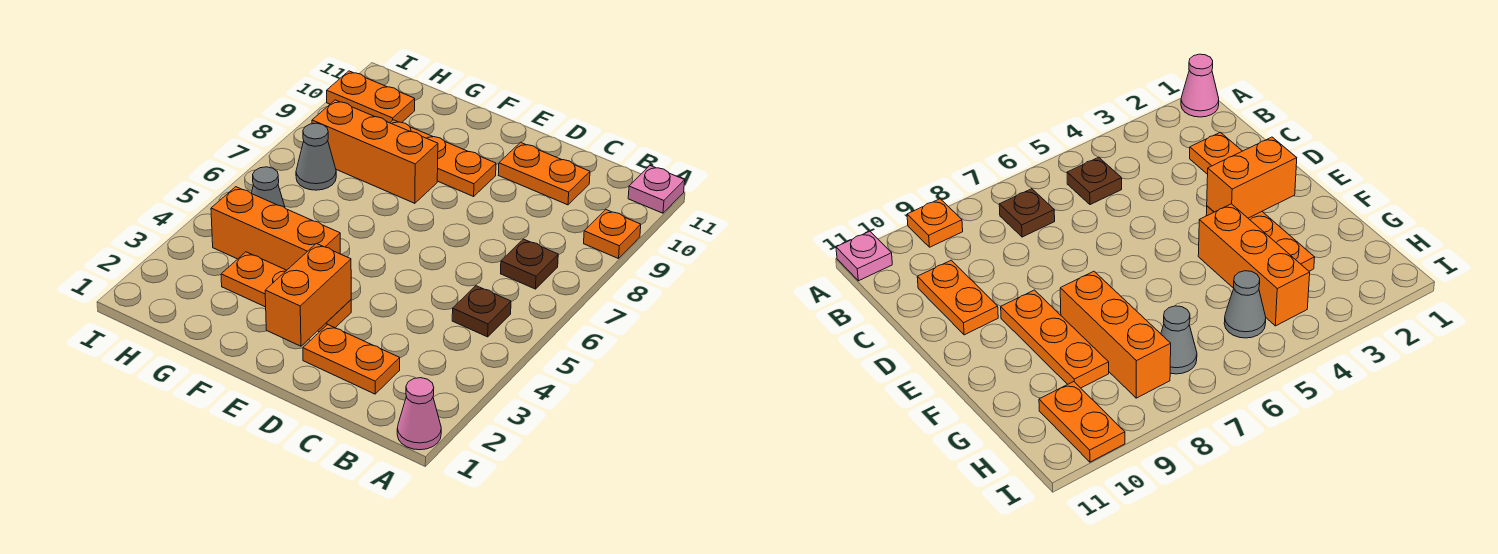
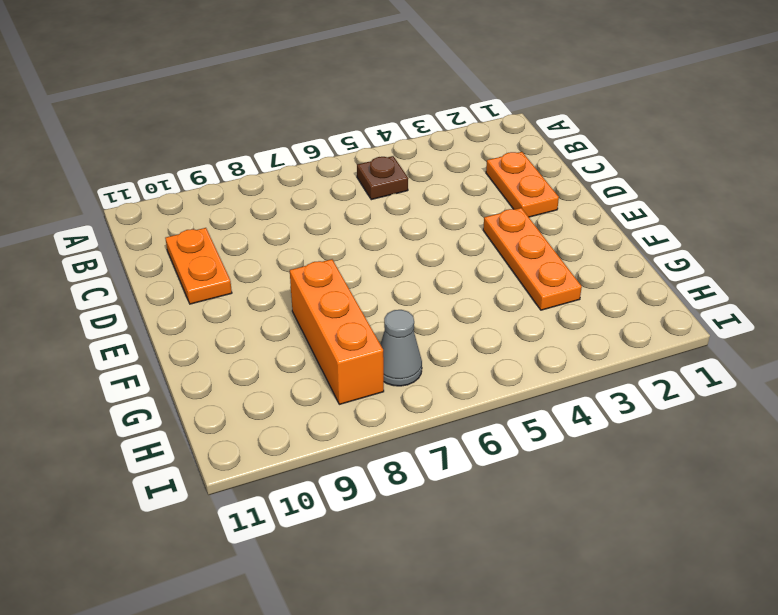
none -> pink cone A1 level 1
none -> orange plate A9 level 1
none -> pink plate A11 level 1

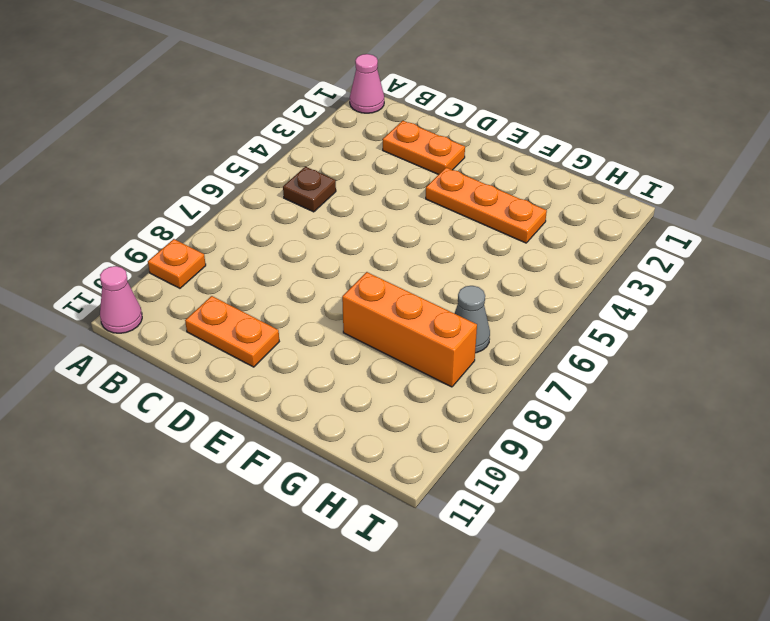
pink cone A11 level 1 -> pink plate A11 level 1
none -> brown plate B7 level 1
none -> orange plate E9:G9 level 1
none -> orange brick F4:H4 level 1

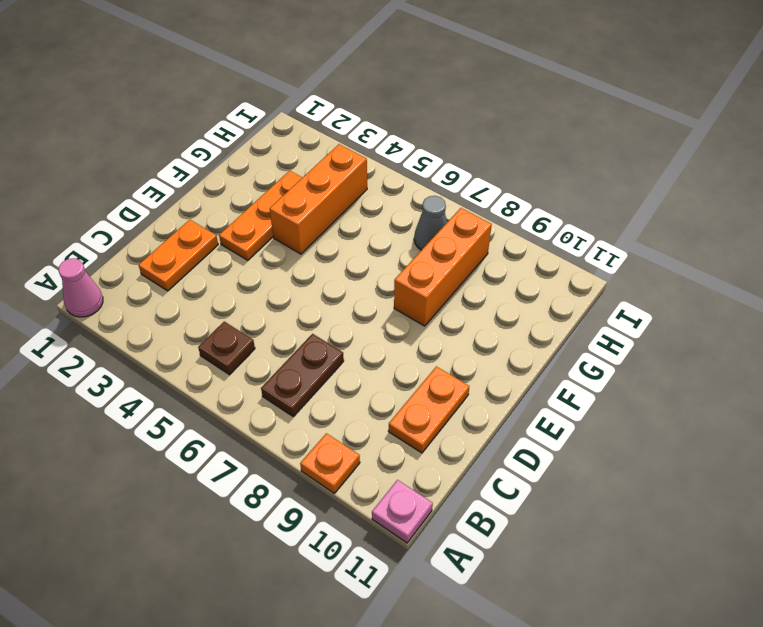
brown plate B7:C7 level 1 -> brown plate B7 level 1
none -> orange plate E9:G9 level 1
none -> grey cone H5 level 1
none -> orange plate H10:I10 level 1

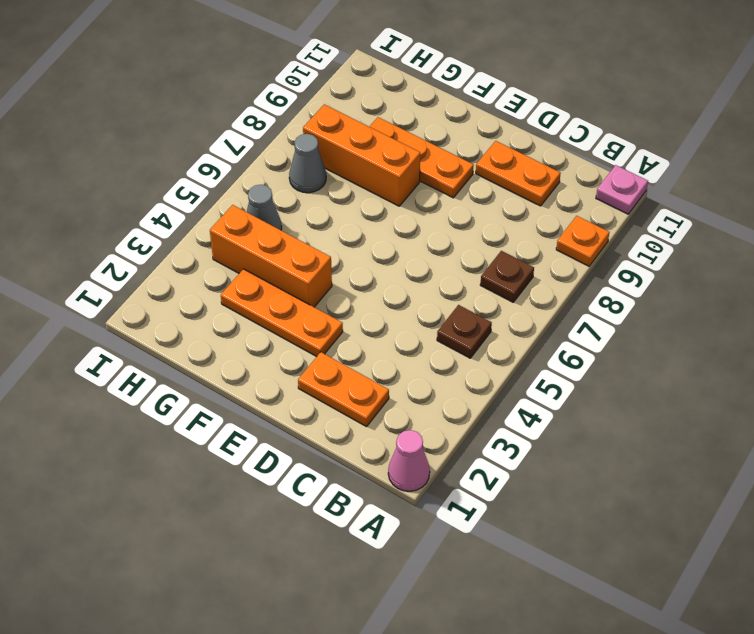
none -> orange plate H10:I10 level 1
none -> orange brick E2:E3 level 2

